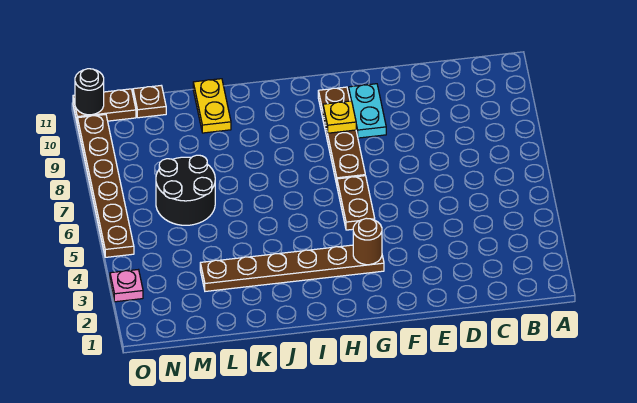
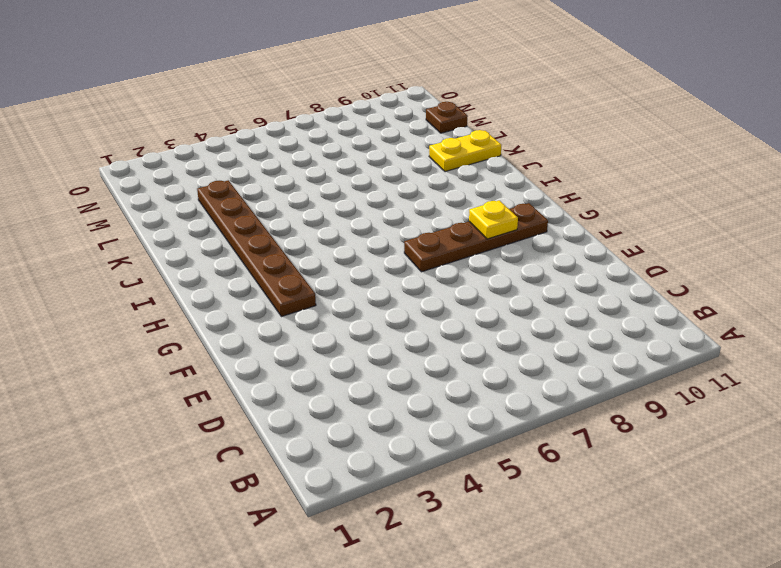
none -> cyan plate F9:F10 level 1
none -> brown plate G5:G6 level 1
none -> black round brick L6:M7 level 1

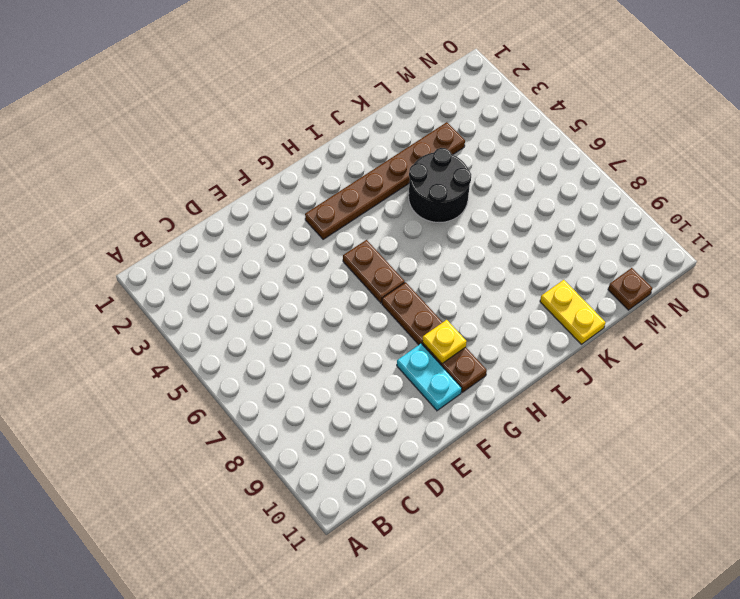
black round brick J4:K5 level 1 -> black round brick L6:M7 level 1
none -> brown plate N11:O11 level 1
none -> pink plate O3 level 1
none -> brown plate O5:O10 level 1

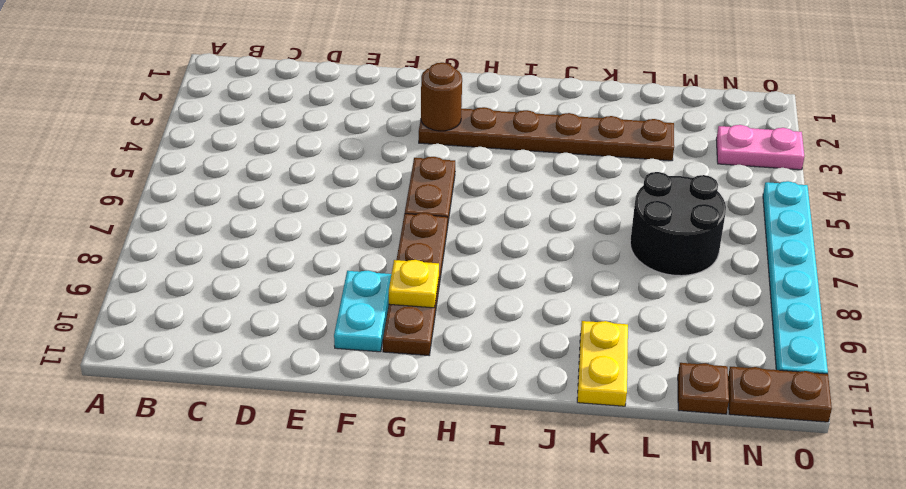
pink plate N3:O3 level 1 -> pink plate O3 level 1
cyan plate O5:O10 level 1 -> brown plate O5:O10 level 1
none -> black round brick O11 level 2

